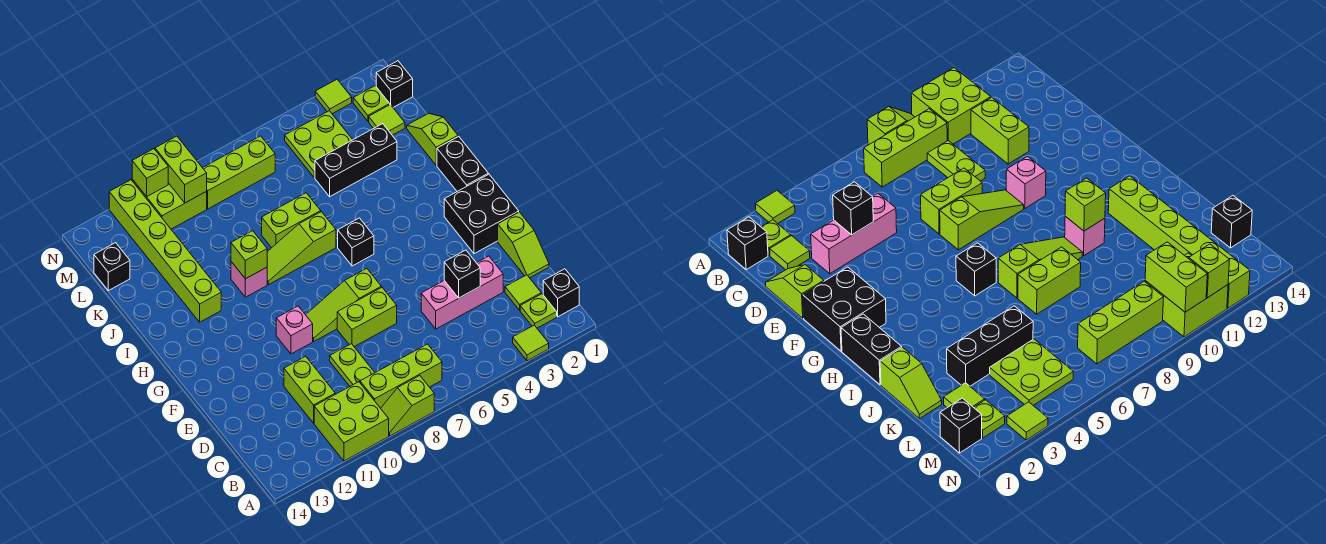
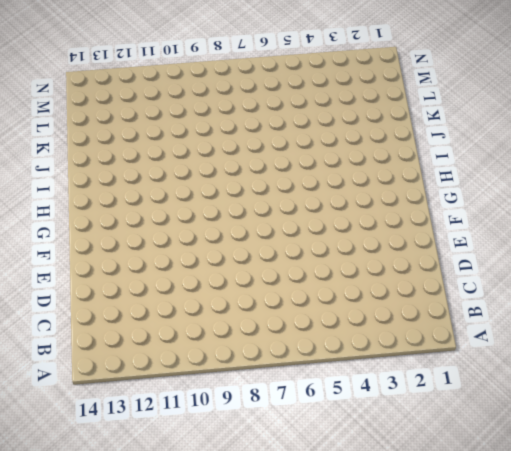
none -> lime tile A3 level 1
none -> lime slope A8:A9 level 1 top 8
none -> lime brick A10:B11 level 1
none -> black brick B1 level 1

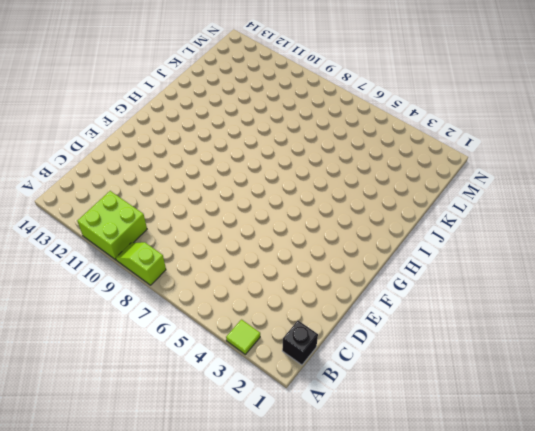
none -> lime plate B2 level 1
none -> lime brick B7:B9 level 1
none -> lime tile C2 level 1
none -> lime plate C9:D9 level 1

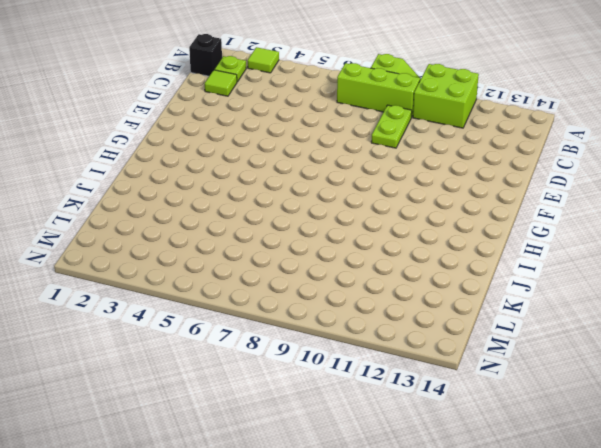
none -> lime brick C11:D11 level 1
none -> lime slope D1:E1 level 1 top E
none -> pink brick D3:D5 level 1
none -> lime brick E7:E8 level 1

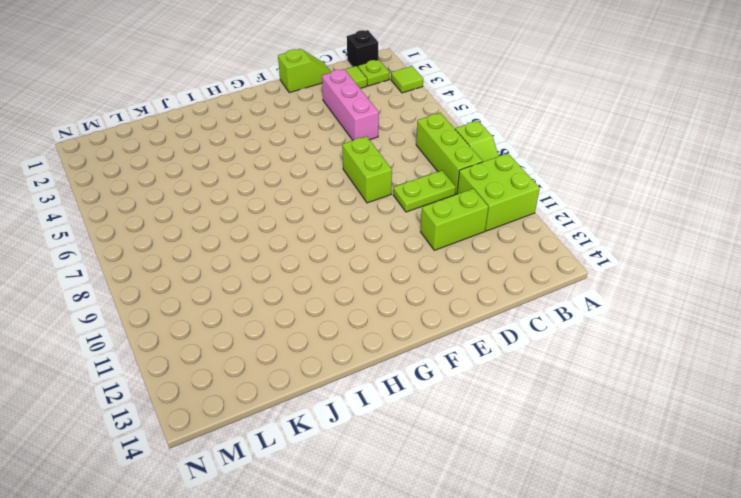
none -> black brick F1:G2 level 1
none -> lime slope F7:F9 level 1 top 7
none -> pink brick F10 level 1
none -> black brick H1:I1 level 1

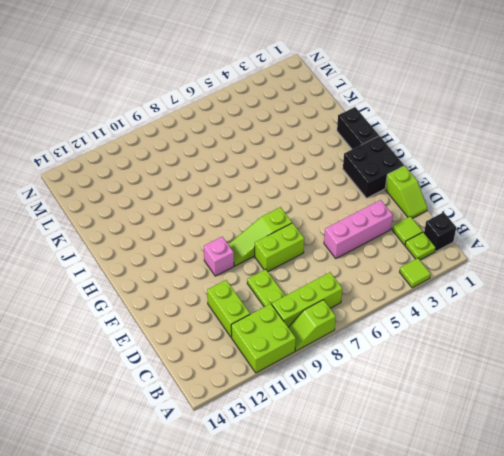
none -> black brick H6 level 1
none -> lime slope I7:I9 level 1 top 7
none -> pink brick I10 level 1
none -> lime brick I12:N12 level 1

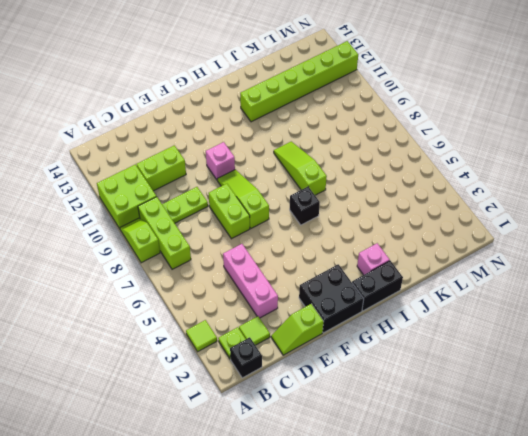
pink brick I2 level 1 -> pink brick I10 level 1
none -> lime slope J1:K1 level 1 top J
none -> lime brick J7:J8 level 1
none -> black brick K3:K5 level 1
none -> lime tile L2 level 1

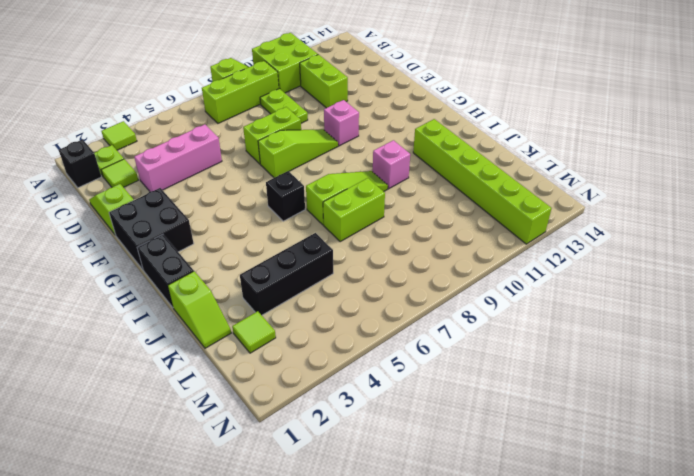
none -> lime plate L4:M5 level 1
none -> black brick L14 level 1
none -> black brick M1 level 1
none -> lime plate M2 level 1

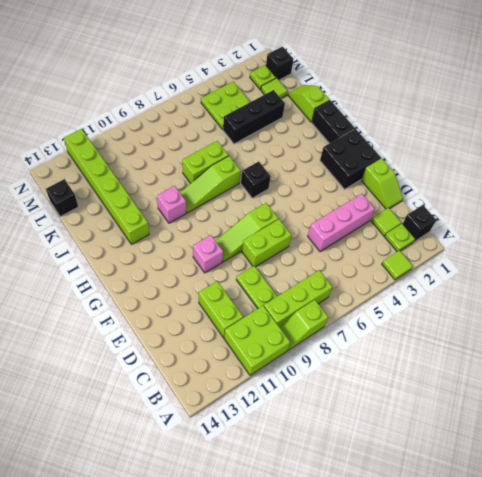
none -> lime brick M7:M9 level 1
none -> lime brick M10:N11 level 1
none -> lime tile N3 level 1
none -> black brick D4 level 2

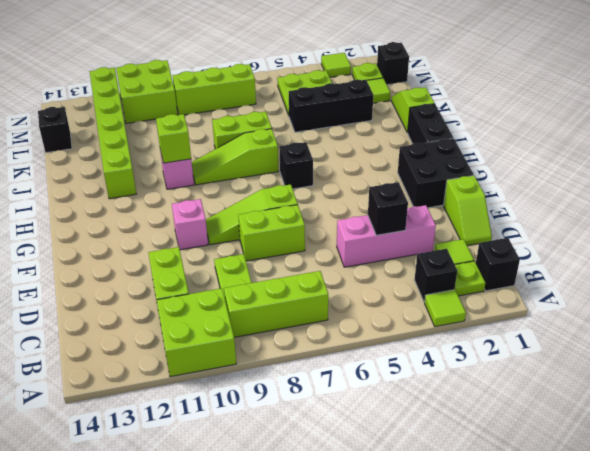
black brick B3 level 1 -> none
none -> lime slope A8:A9 level 1 top 8
none -> lime brick M10:N10 level 2
none -> lime brick N11 level 2

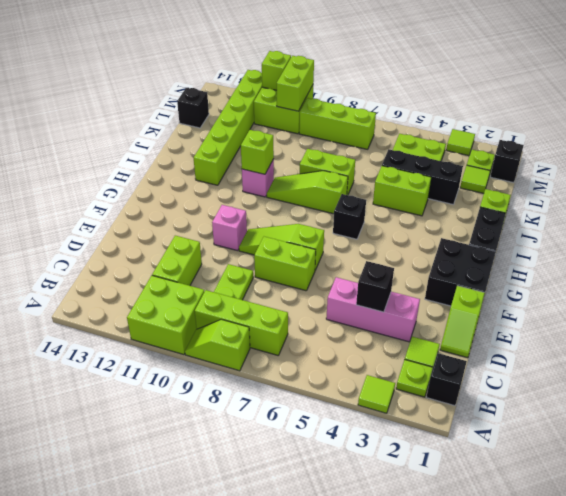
lime brick J4:J5 level 1 -> none

